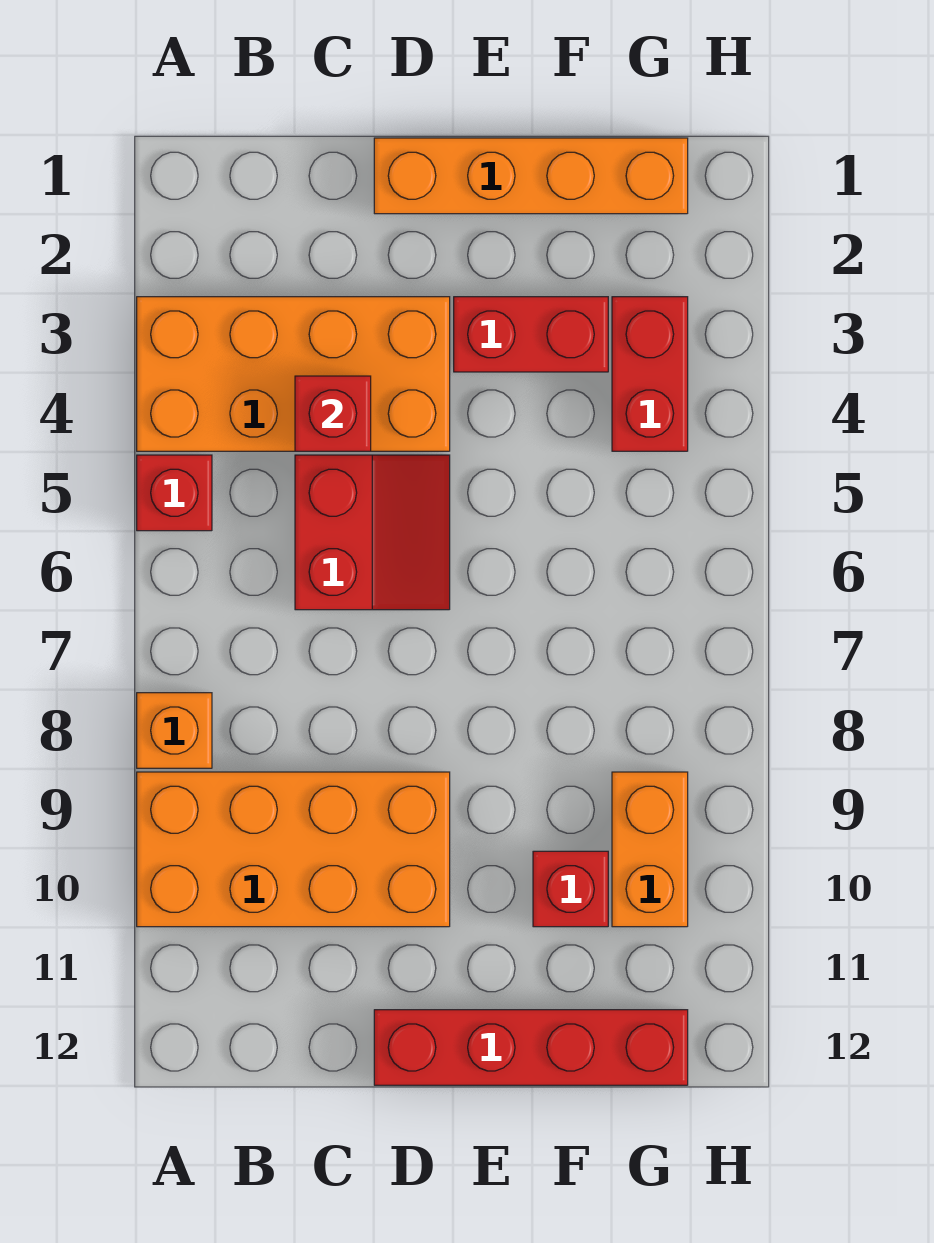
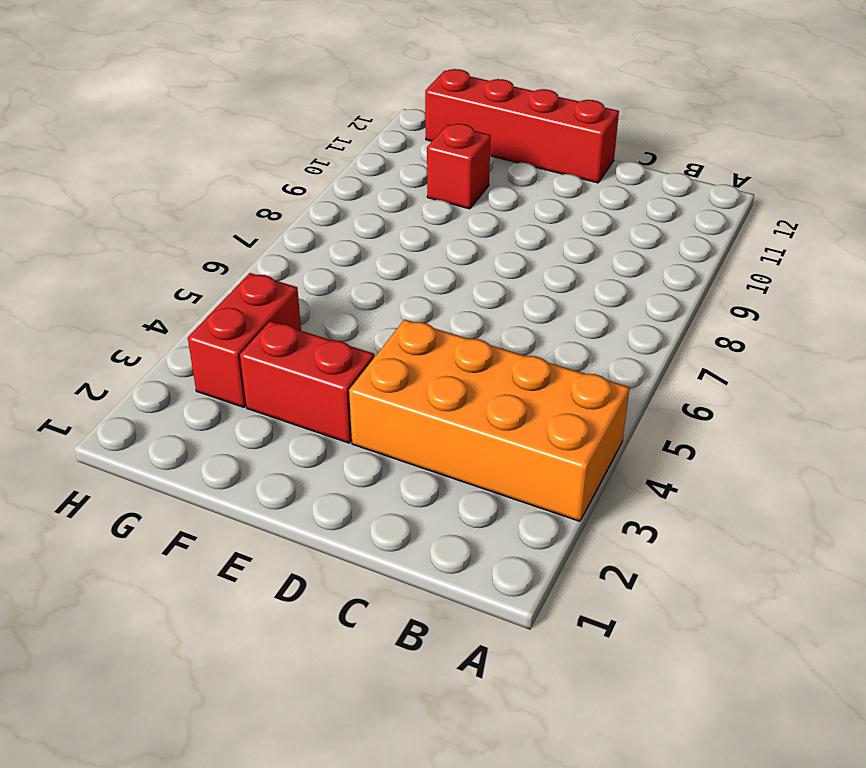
none -> red brick A5 level 1
none -> orange brick A8 level 1
none -> orange brick A9:D10 level 1

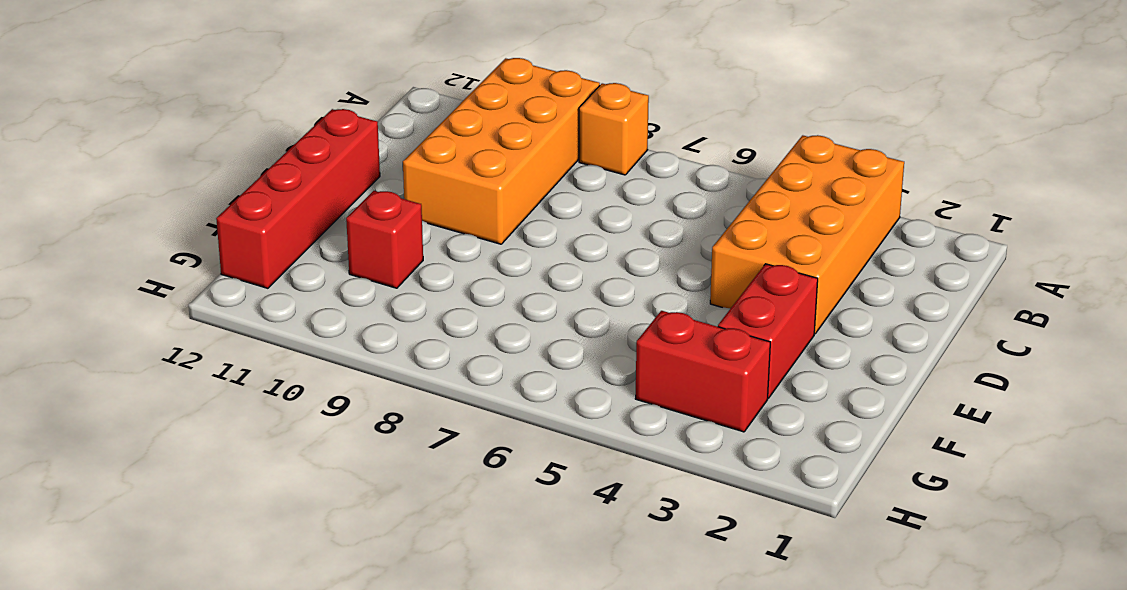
none -> red brick A5 level 1
none -> red slope C5:D6 level 1 top C
none -> orange brick D1:G1 level 1

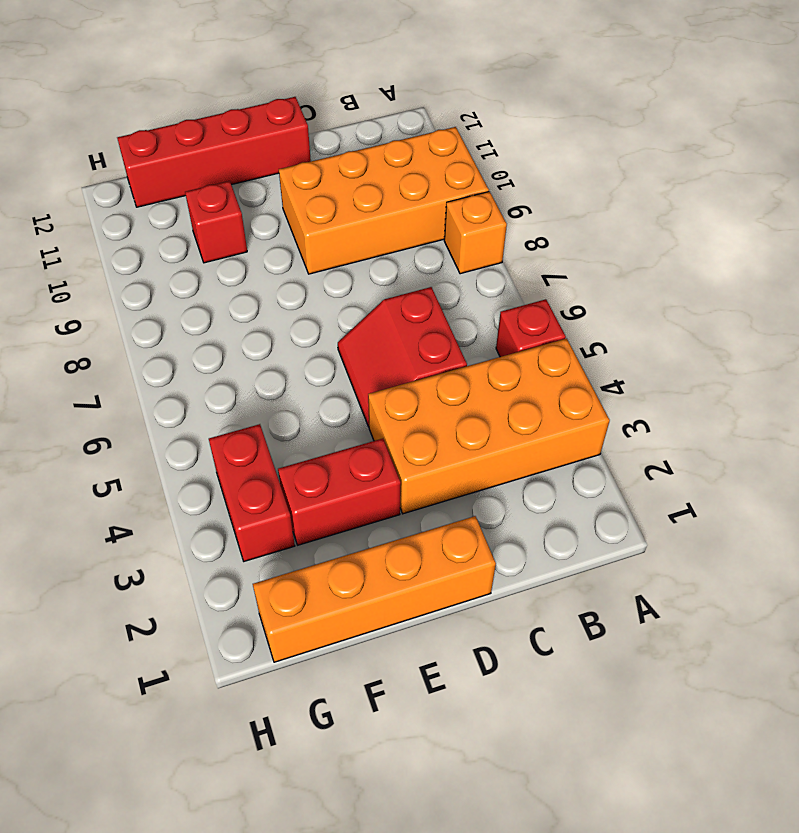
none -> orange brick G9:G10 level 1
none -> red brick C4 level 2

